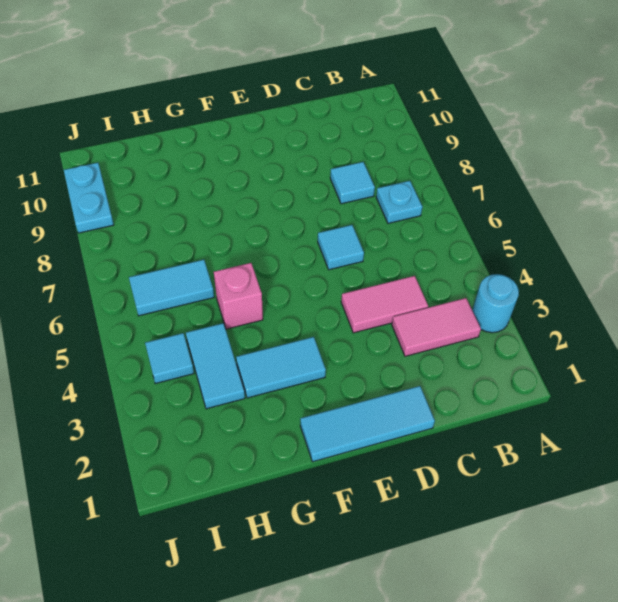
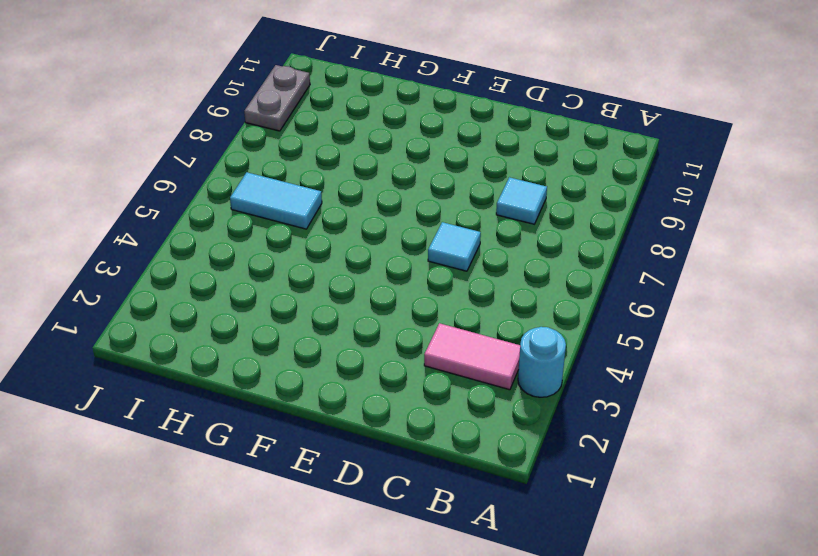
grey plate J9:J10 level 1 -> cyan plate J9:J10 level 1
none -> cyan plate B7 level 1
none -> pink tile C4:D4 level 1
none -> cyan tile D1:F1 level 1

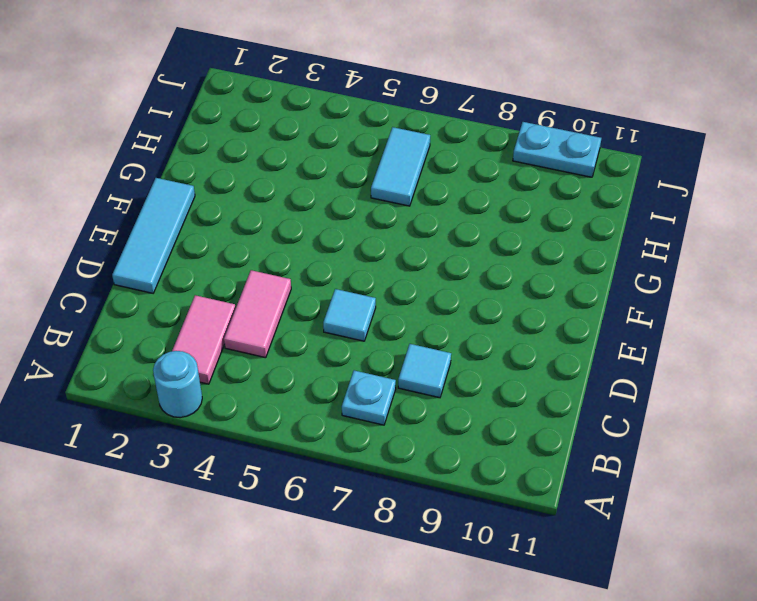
none -> cyan tile F3:G3 level 1
none -> pink brick G5 level 1
none -> cyan tile H3:H4 level 1

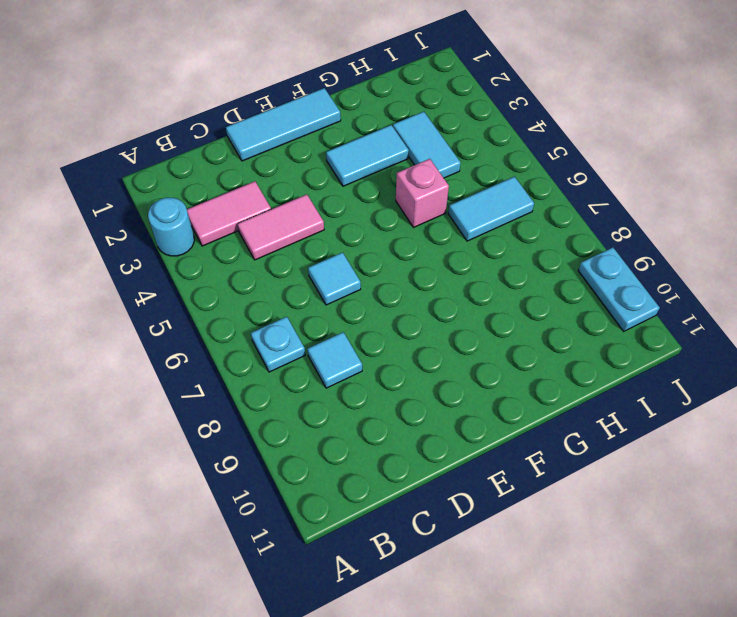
none -> cyan tile I4 level 1

